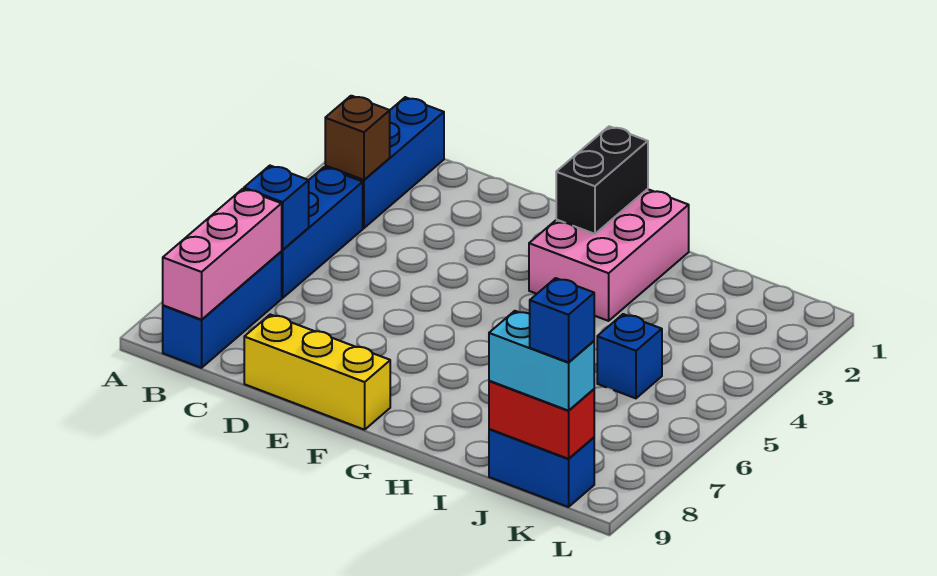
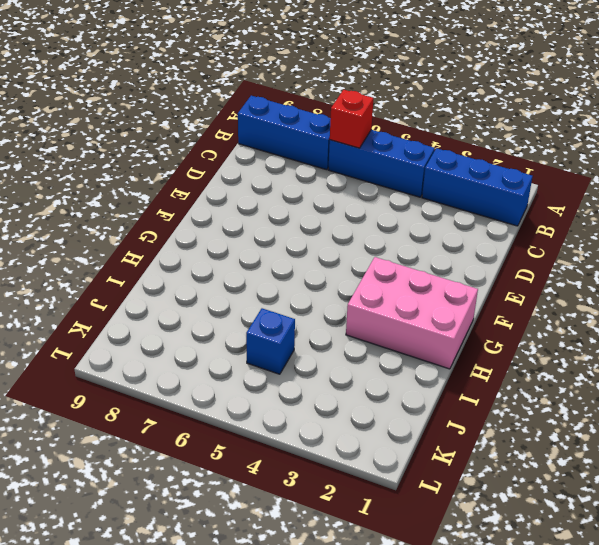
red brick B6 level 2 -> blue brick B6 level 2
none -> yellow brick D9:F9 level 1
none -> blue brick J9:K9 level 1
none -> brown brick B3 level 2

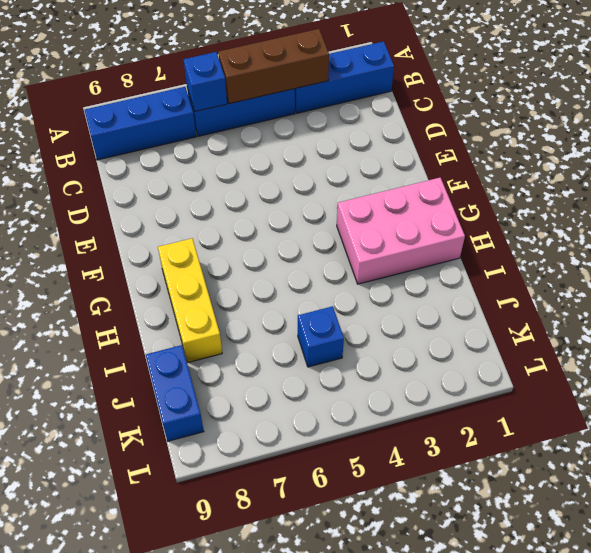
brown brick B3:B5 level 2 -> brown brick B3 level 2
yellow brick G8:I8 level 1 -> yellow brick D9:F9 level 1
none -> pink brick B7:B9 level 2
none -> black brick G1:G2 level 2
none -> red brick J9:K9 level 2

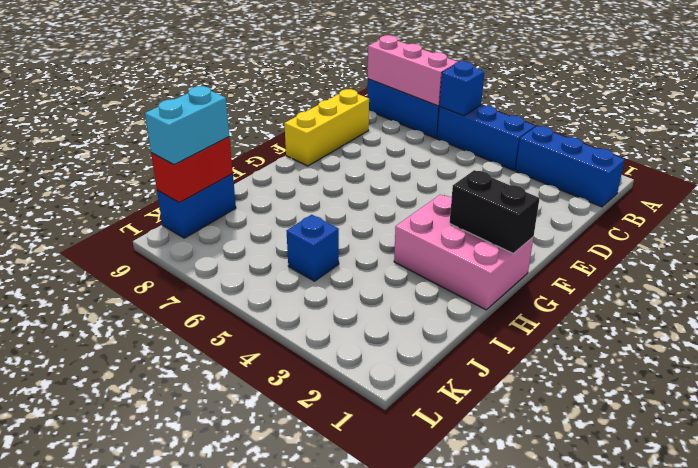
none -> brown brick B3 level 2
none -> blue brick K9 level 4

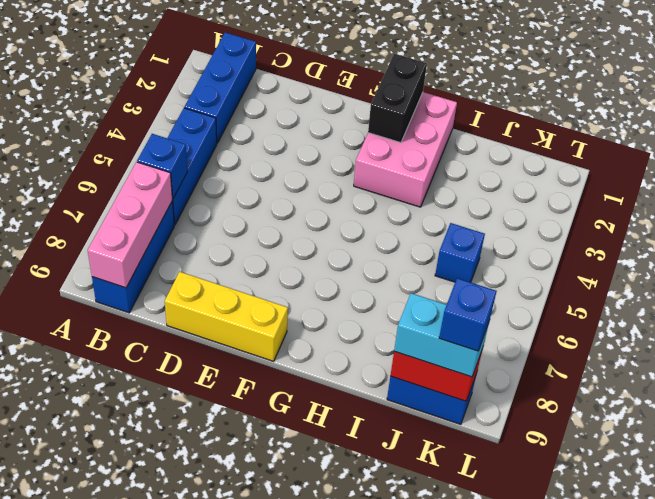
none -> brown brick B3 level 2

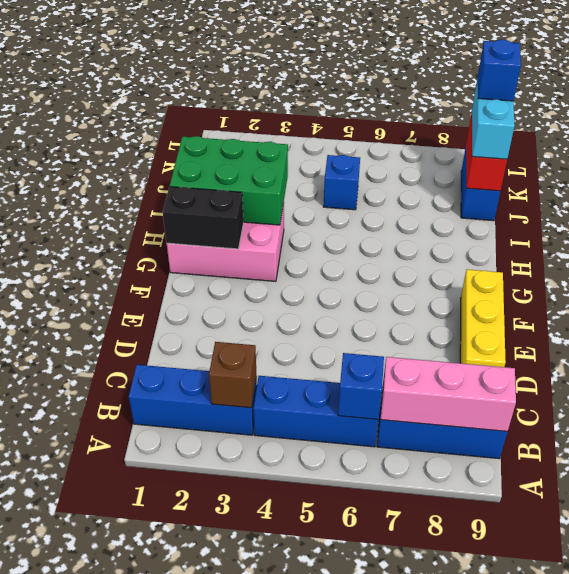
green brick H1:I3 level 2 -> none

